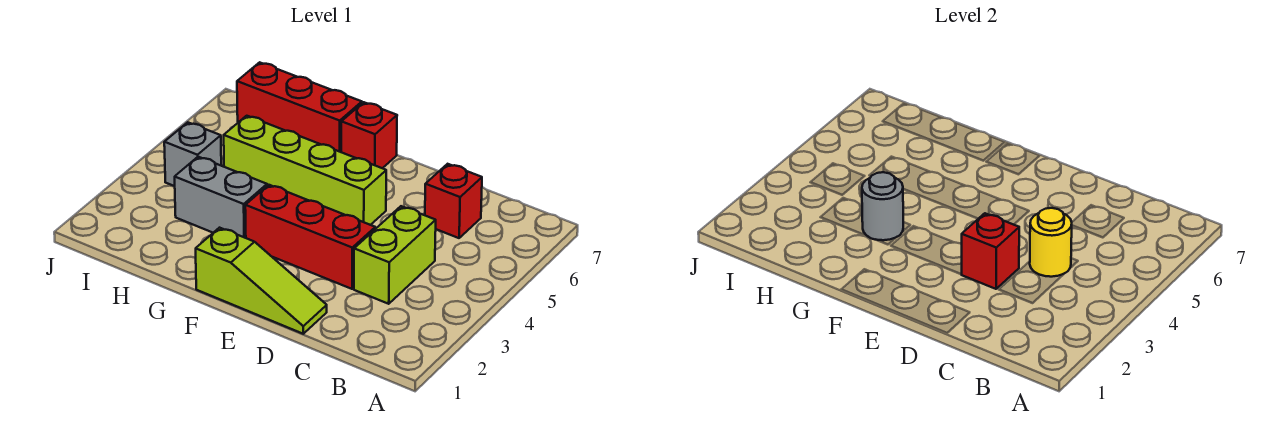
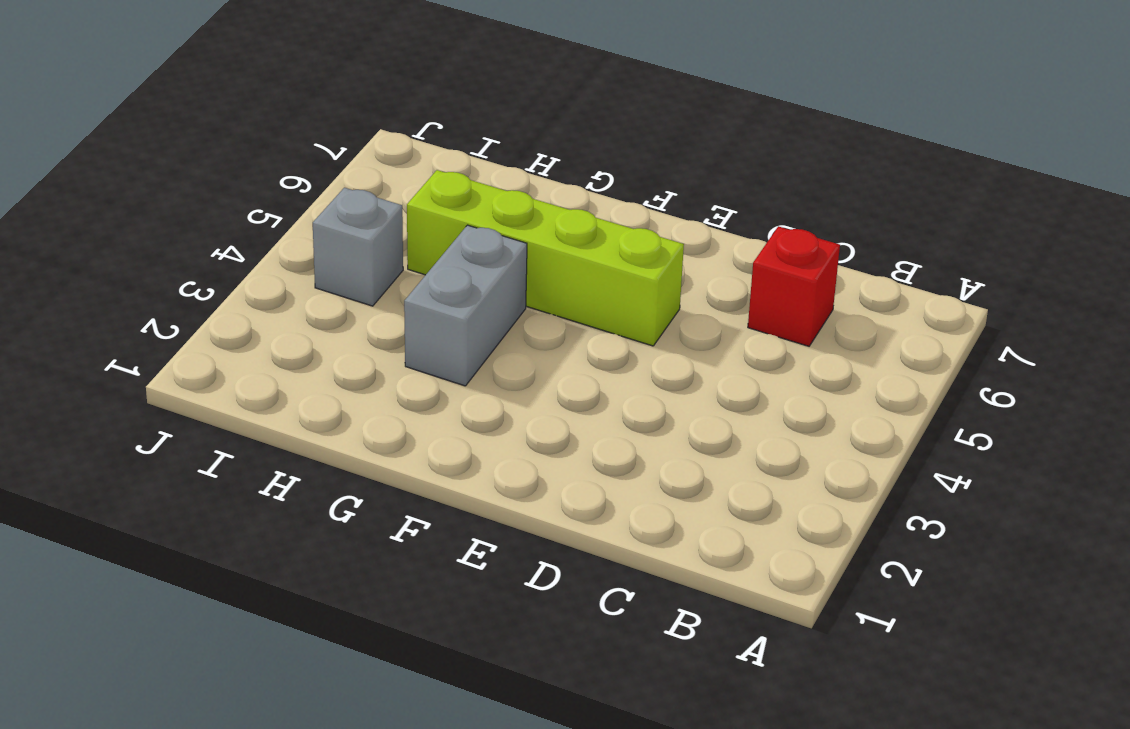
grey brick G3:G4 level 1 -> grey brick G3:H3 level 1
none -> lime brick C3:C4 level 1
none -> lime slope D1:F1 level 1 top F
none -> red brick D3:F3 level 1

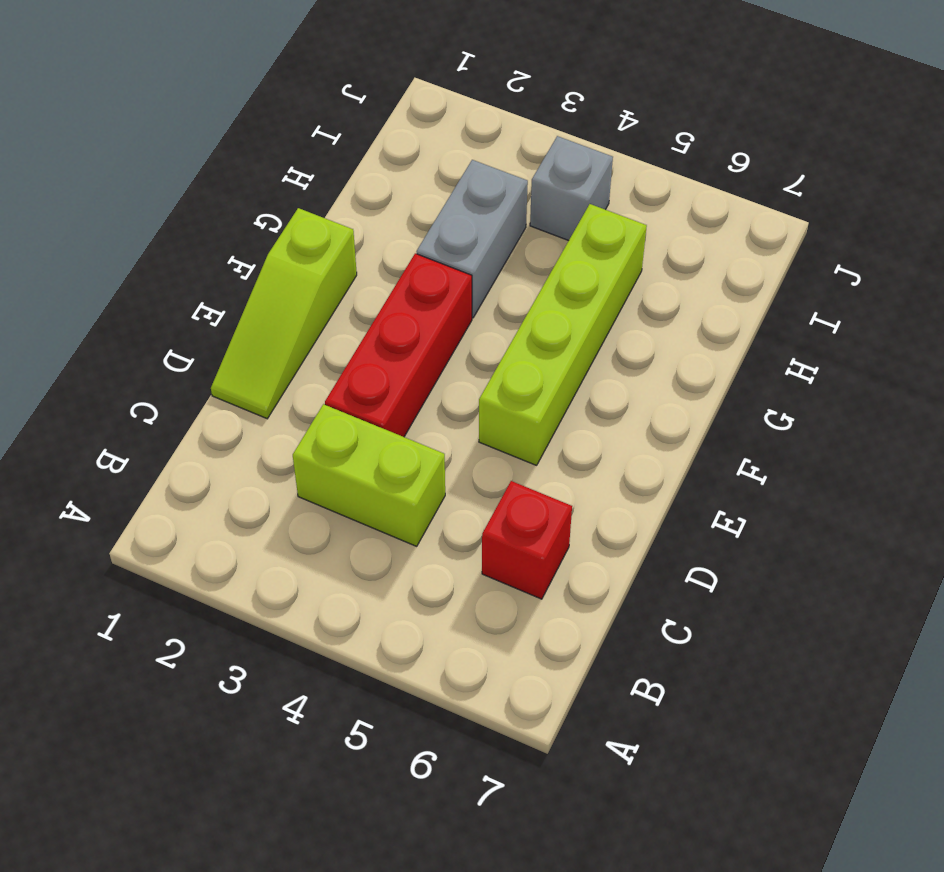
none -> red brick F7 level 1
none -> red brick G7:I7 level 1
none -> yellow round brick C4 level 2

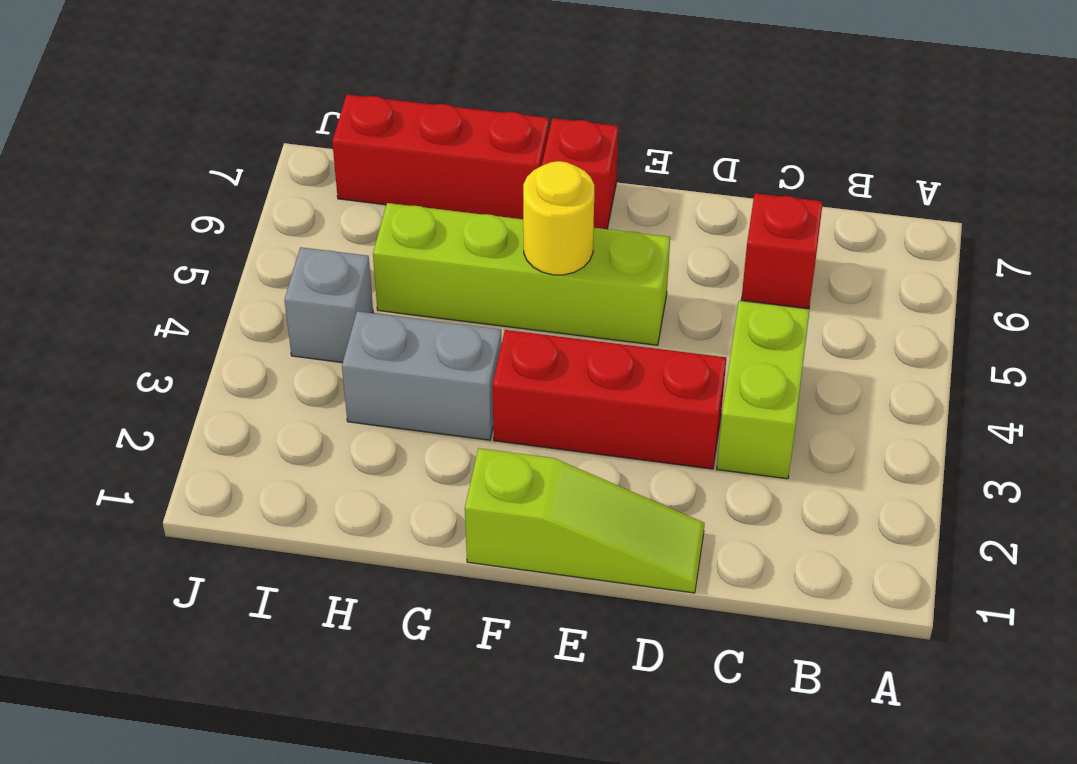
yellow round brick F5 level 2 -> yellow round brick C4 level 2
none -> red brick D3 level 2
none -> grey round brick G3 level 2

